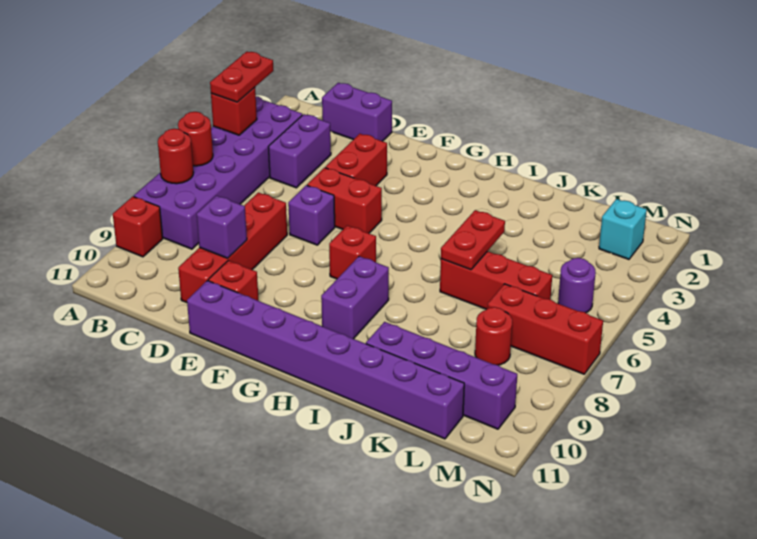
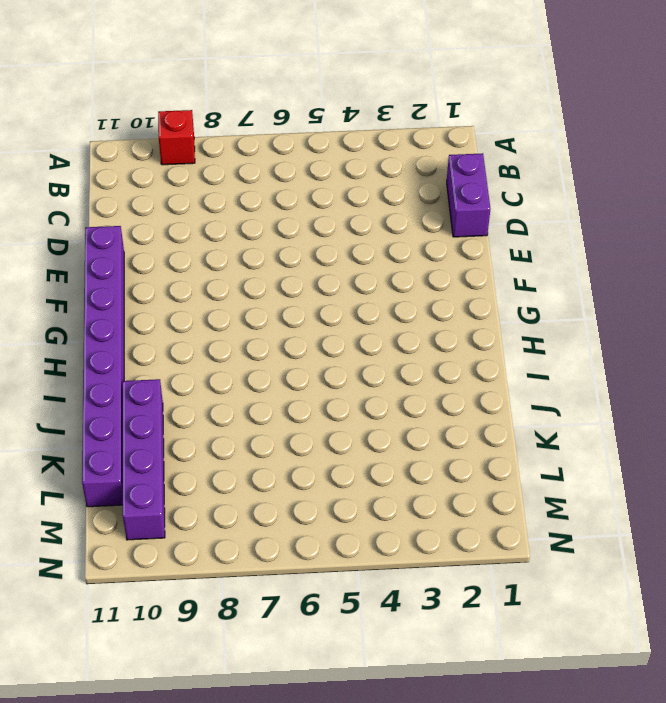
none -> purple brick A3:B8 level 1
none -> purple brick C3:C4 level 1
none -> red brick D7:D10 level 1

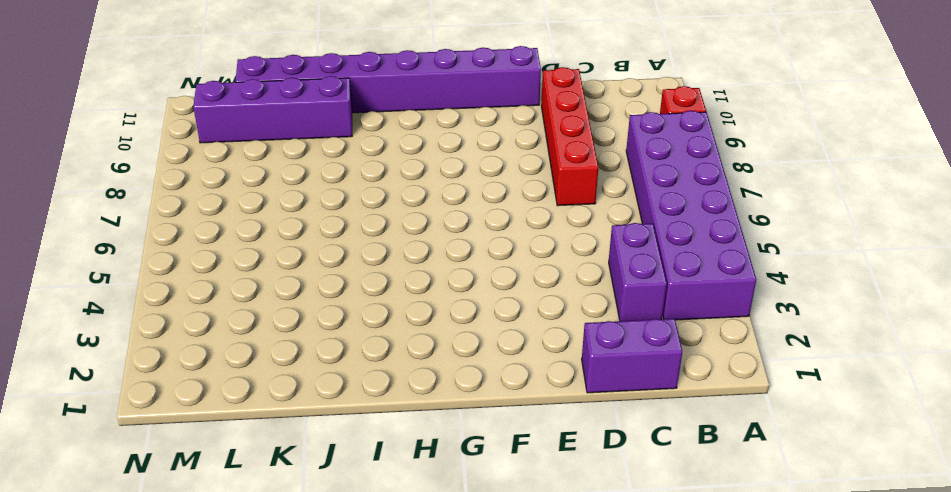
none -> red brick E3:E4 level 1
none -> red brick E5:F5 level 1
none -> purple brick E6 level 1

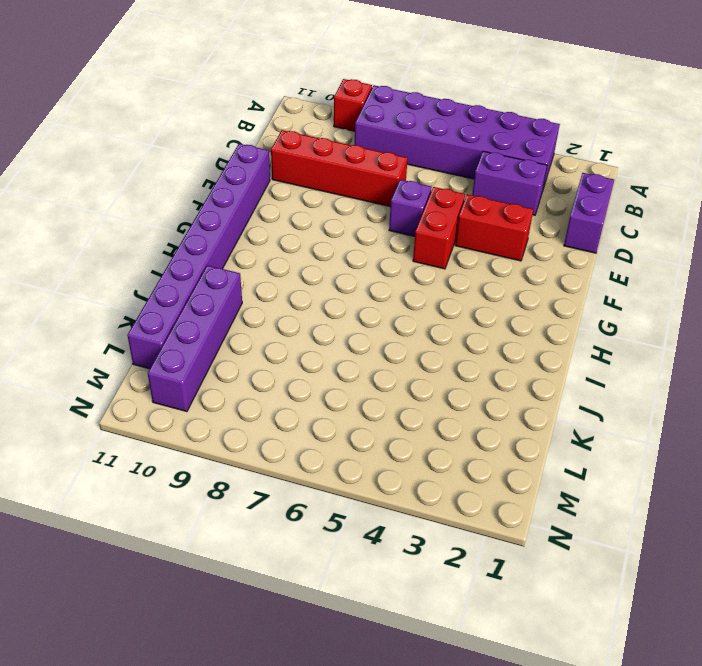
none -> red brick E10 level 1
none -> red brick G7 level 1
none -> purple brick H8:H9 level 1

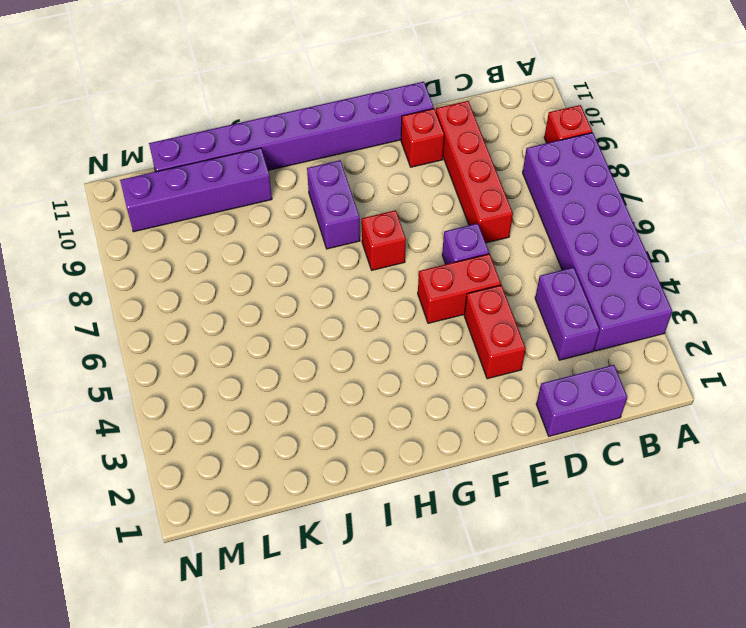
none -> red brick J6:L6 level 1
none -> red brick L7:N7 level 1
none -> red round brick L8 level 1

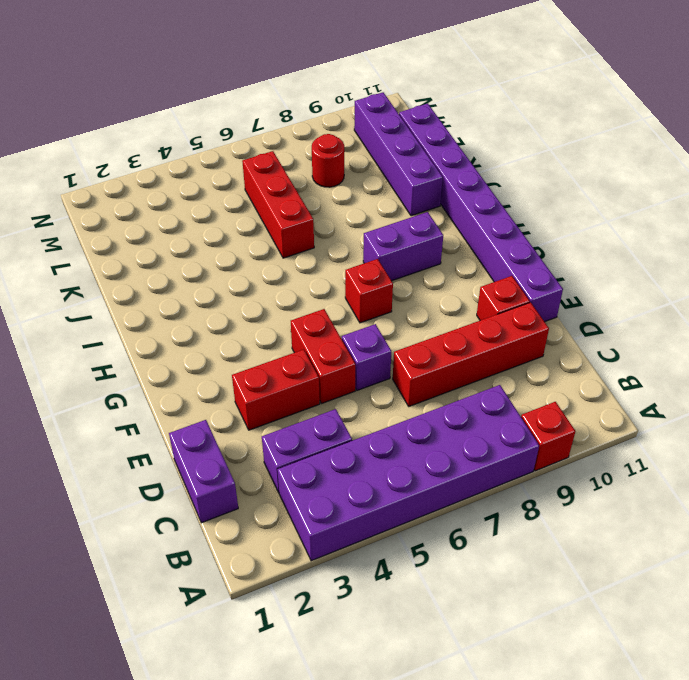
none -> red brick L7:N7 level 1
none -> cyan brick M2 level 1
none -> purple round brick M5 level 1

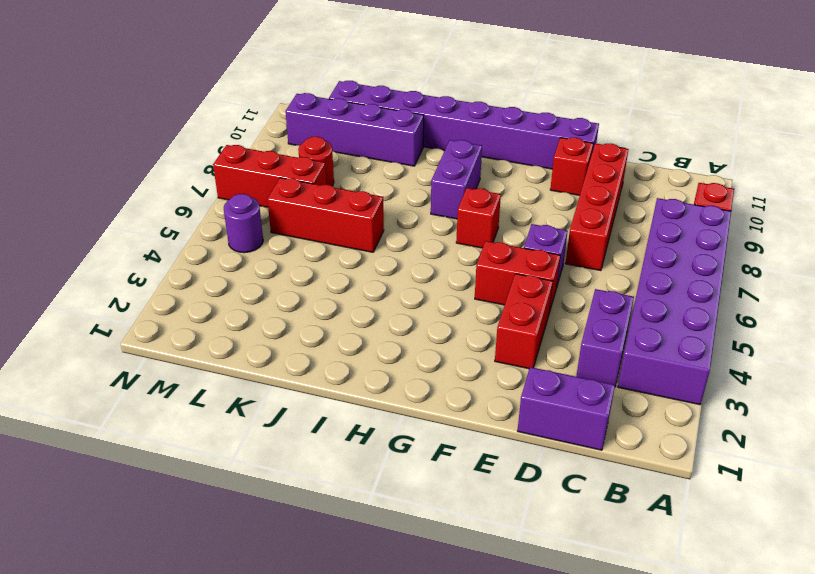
none -> cyan brick M2 level 1
none -> red brick A4 level 2
none -> red round brick A6 level 2

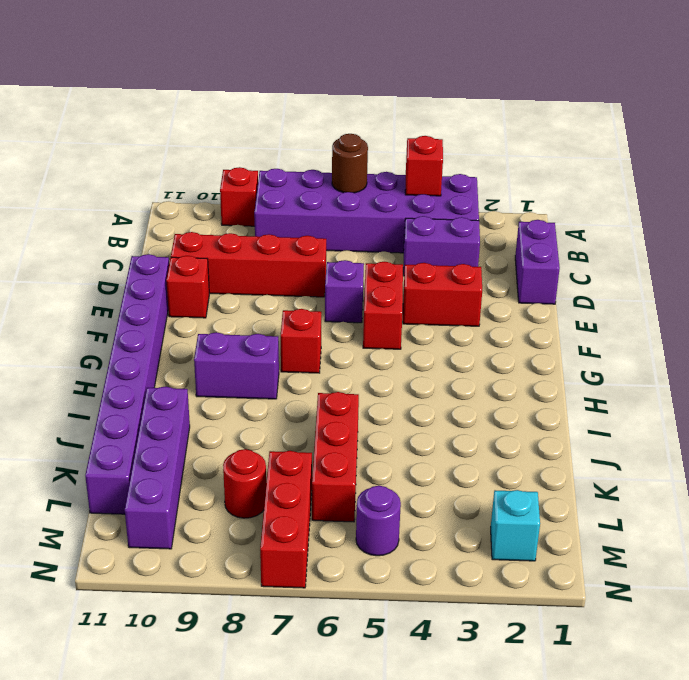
brown round brick A6 level 2 -> red round brick A6 level 2
none -> red round brick A7 level 2
none -> purple brick D9 level 2
none -> red plate J5:J6 level 2

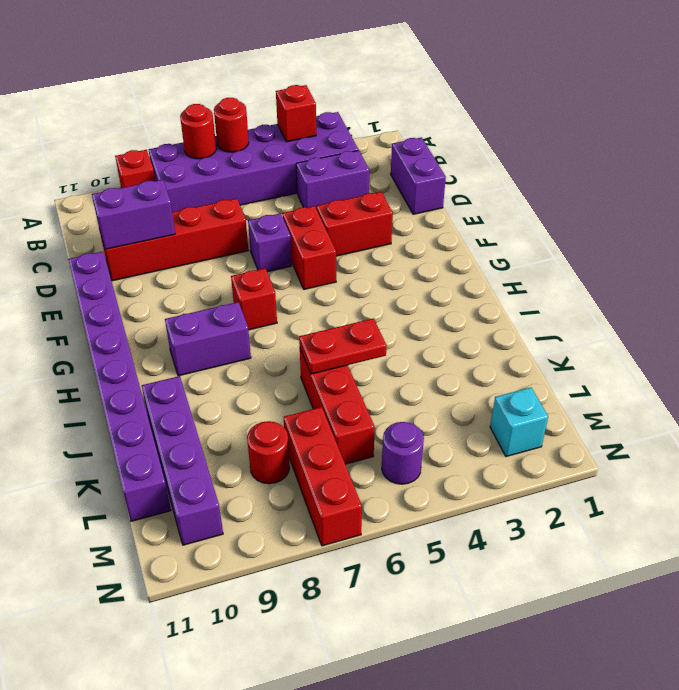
purple brick D9:D10 level 2 -> purple brick D9 level 2
none -> red brick E10 level 1
none -> red plate A3:A4 level 3

